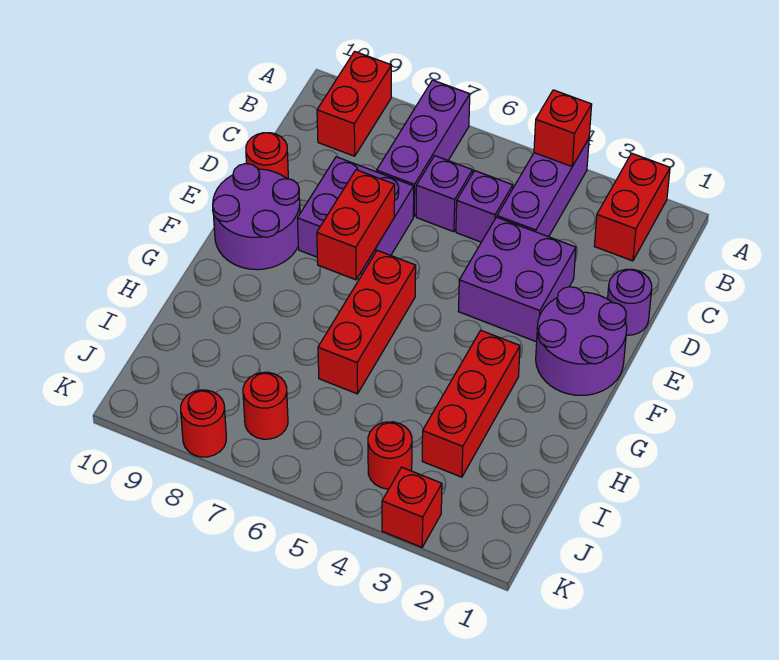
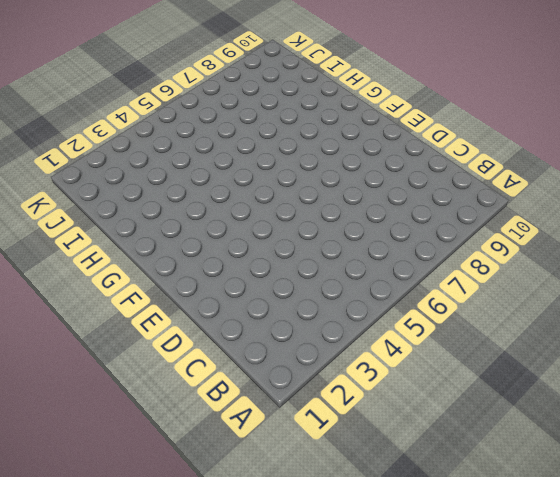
none -> red brick A2:B2 level 1
none -> purple brick A4:C4 level 1
none -> purple brick A7:C7 level 1

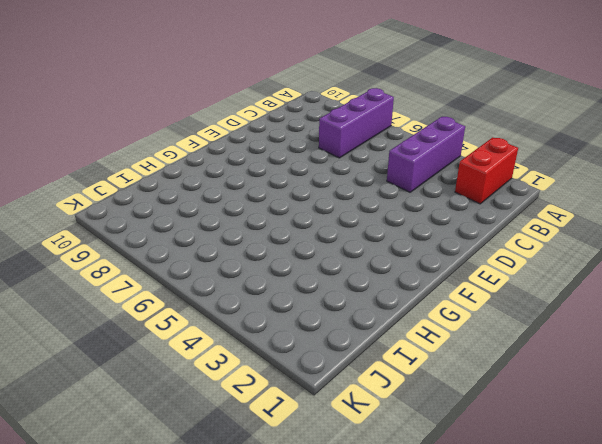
none -> red brick A9:B9 level 1
none -> purple brick C5 level 1
none -> purple brick C6 level 1

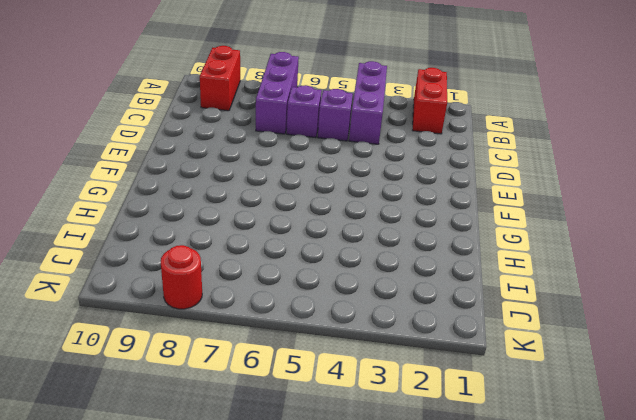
none -> purple round brick D1 level 1
none -> purple brick D3:E4 level 1
none -> purple brick D7:E8 level 1

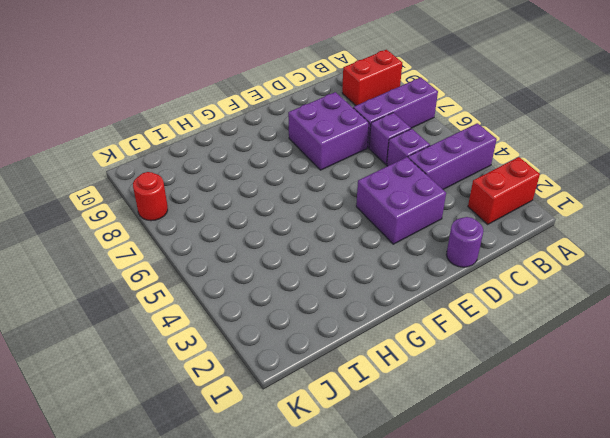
none -> red round brick D10 level 1
none -> purple round brick E1:F2 level 1
none -> purple round brick E9:F10 level 1

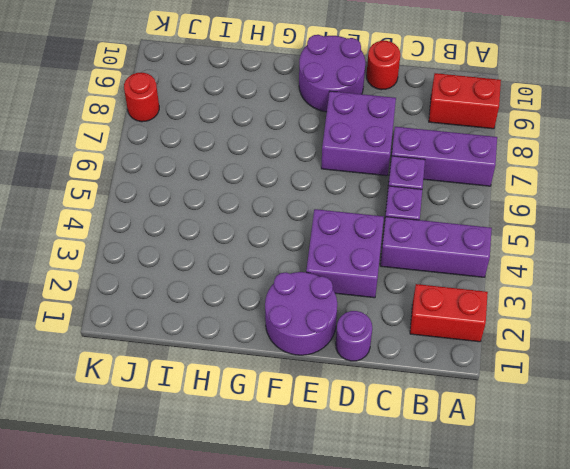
none -> red brick F6:H6 level 1
none -> red brick G3:I3 level 1
none -> red round brick J4 level 1

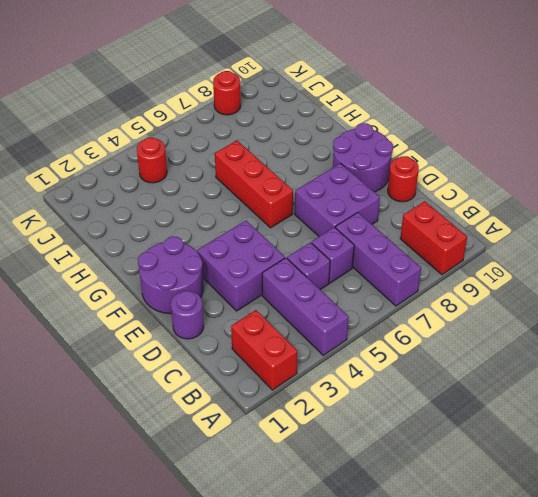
none -> red brick G3:I3 level 1
none -> red round brick J7 level 1
none -> red brick K3 level 1

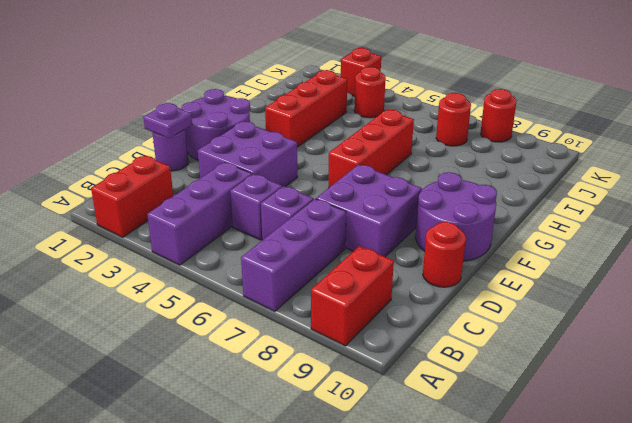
purple plate D1 level 2 -> none
none -> red brick A4 level 2
none -> red brick E7:F7 level 2

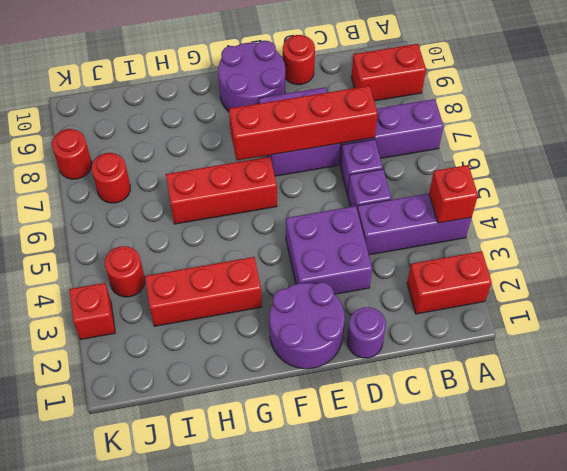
red brick C7:F7 level 2 -> red brick E7:F7 level 2

